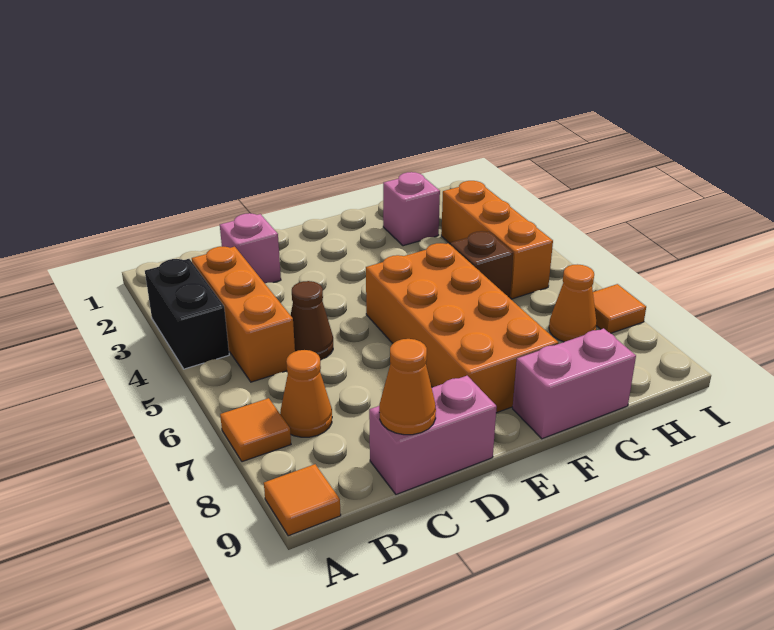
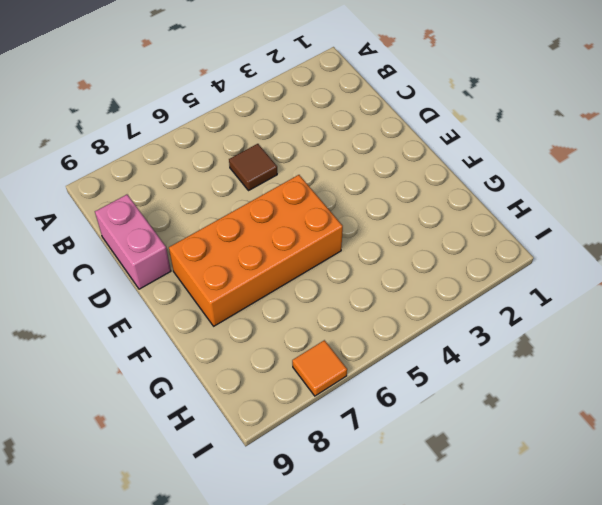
brown tile C5 level 1 -> brown cone C5 level 1
none -> black brick A3:A4 level 1
none -> orange tile A7 level 1
none -> orange tile A9 level 1

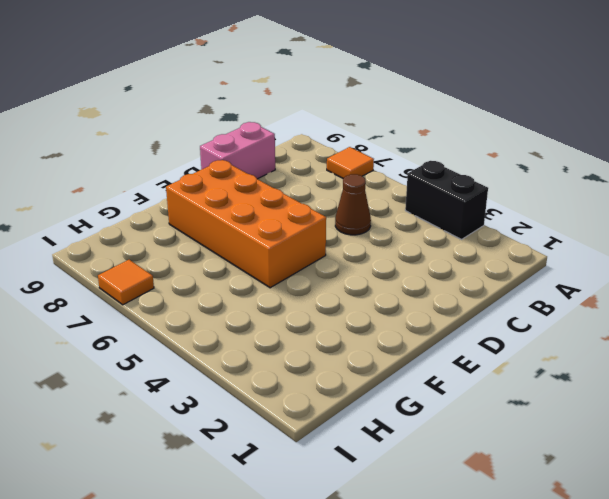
none -> orange tile A9 level 1
none -> orange brick B3:B5 level 1
none -> orange cone B7 level 1

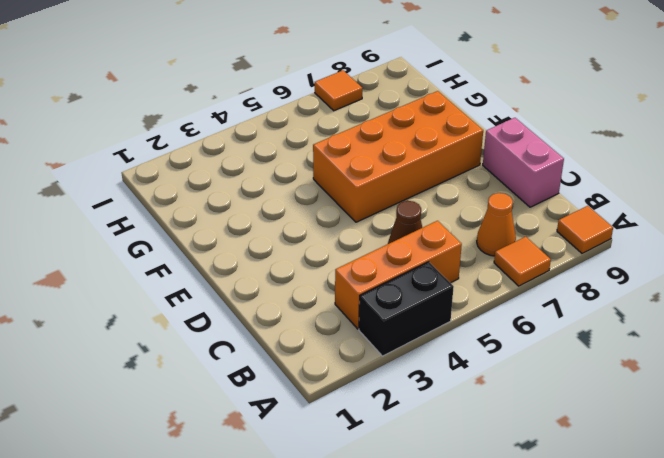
none -> pink brick C2 level 1
none -> pink brick F9:G9 level 1
none -> pink brick G2 level 1

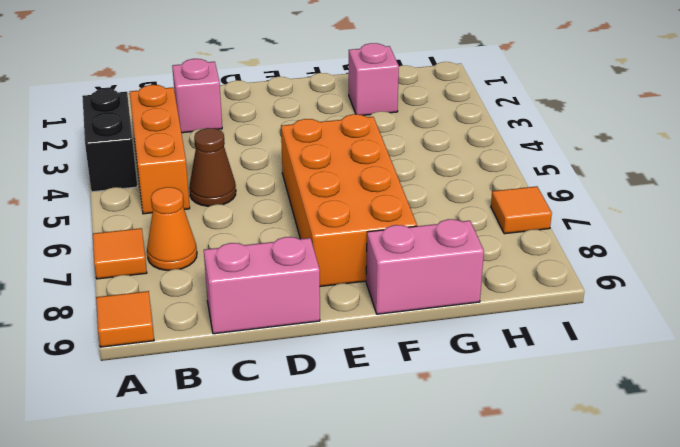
none -> brown brick G5 level 1
none -> orange brick H3:H5 level 1
none -> orange cone H7 level 1

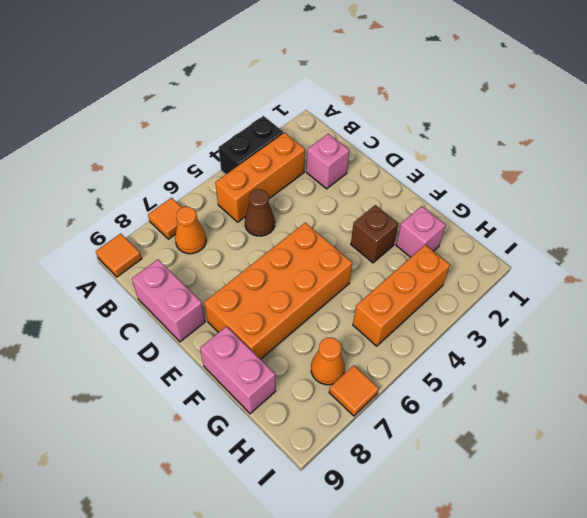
brown brick F3 level 1 -> brown brick G5 level 1
none -> orange cone C9 level 2

